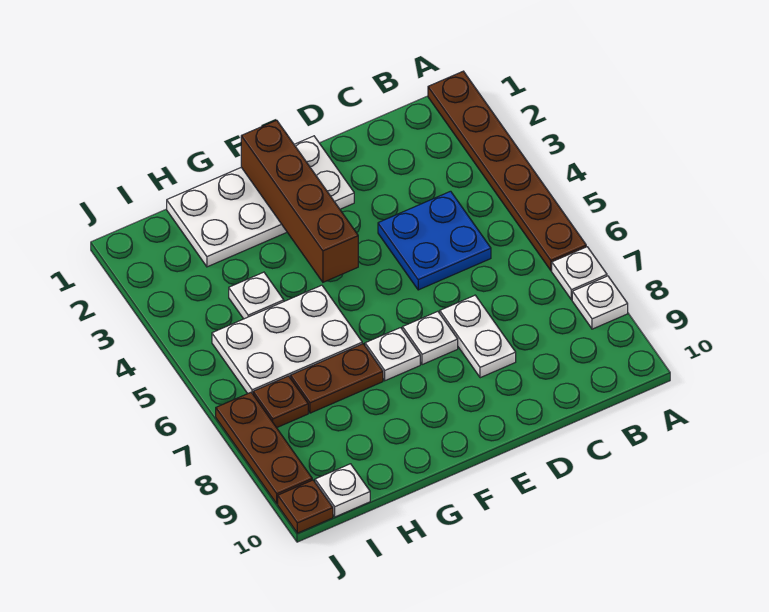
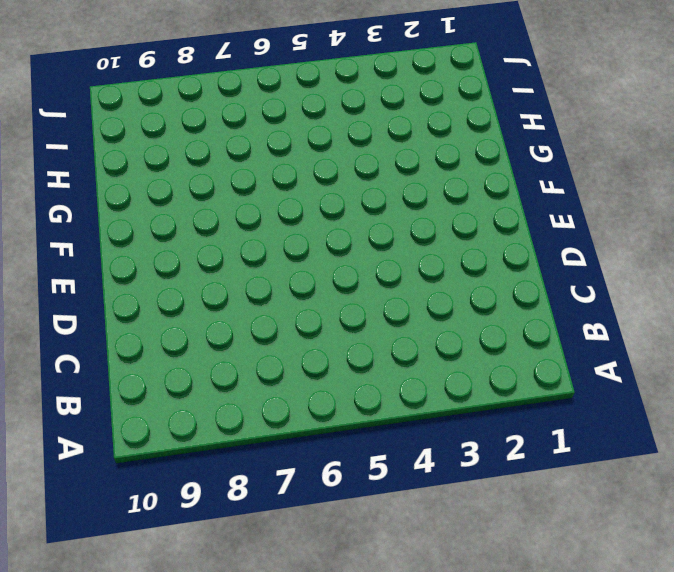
none -> brown plate A1:A6 level 1
none -> white plate A7 level 1
none -> white plate A8 level 1

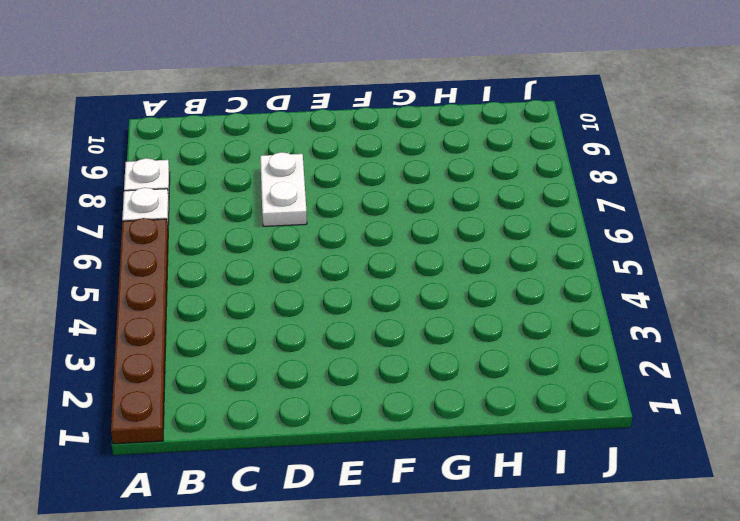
none -> blue plate C4:D5 level 1
none -> white plate E1:H2 level 1
none -> white plate E7 level 1

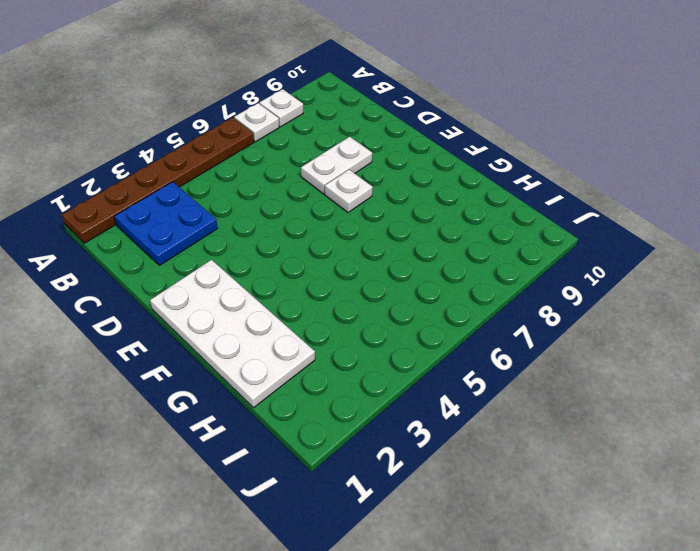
blue plate B2:C3 level 1 -> blue plate C4:D5 level 1
none -> white plate F7 level 1
none -> white plate G5:I6 level 1
none -> brown plate G7:H7 level 1

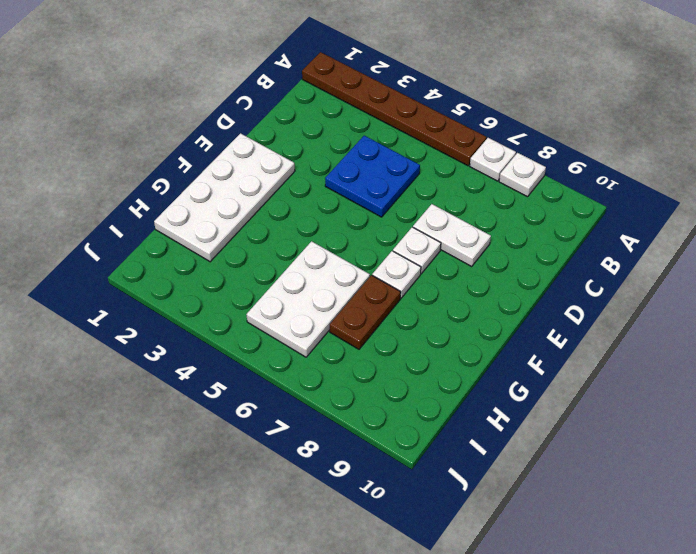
none -> white plate H4 level 1
none -> brown plate I7 level 1
none -> white plate I10 level 1

